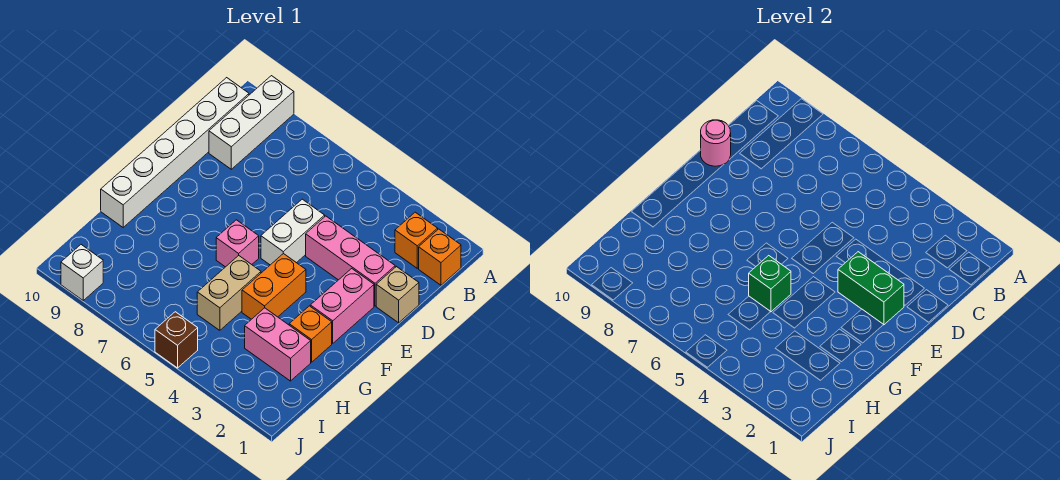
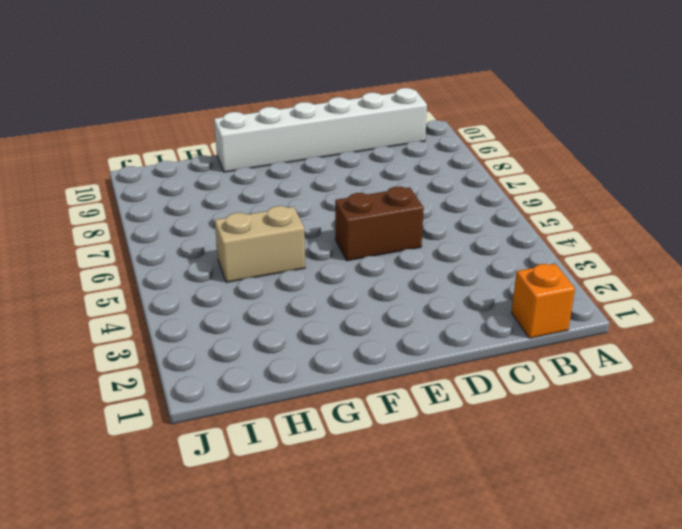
brown brick D5:E5 level 1 -> white brick D5:E5 level 1
none -> white brick A9:C9 level 1
none -> orange brick B2 level 1
none -> tan brick D1 level 1

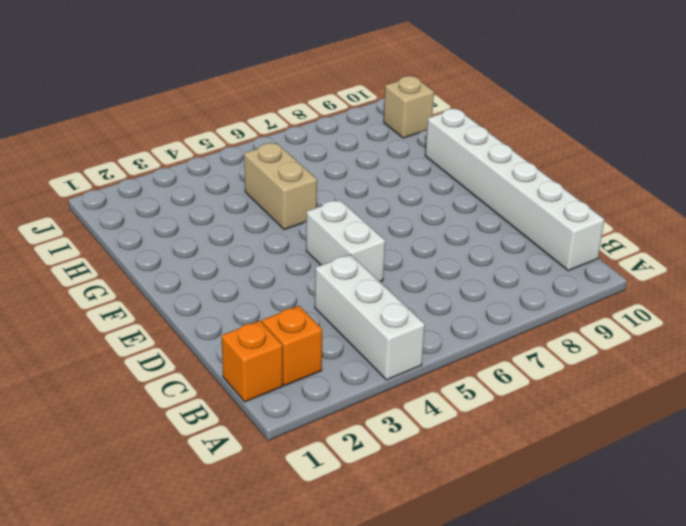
white brick A4:C4 level 1 -> white brick A9:C9 level 1
tan brick I10 level 1 -> tan brick D1 level 1
none -> pink brick D2:D4 level 1
none -> pink brick E2:F2 level 1
none -> orange brick F4:G4 level 1

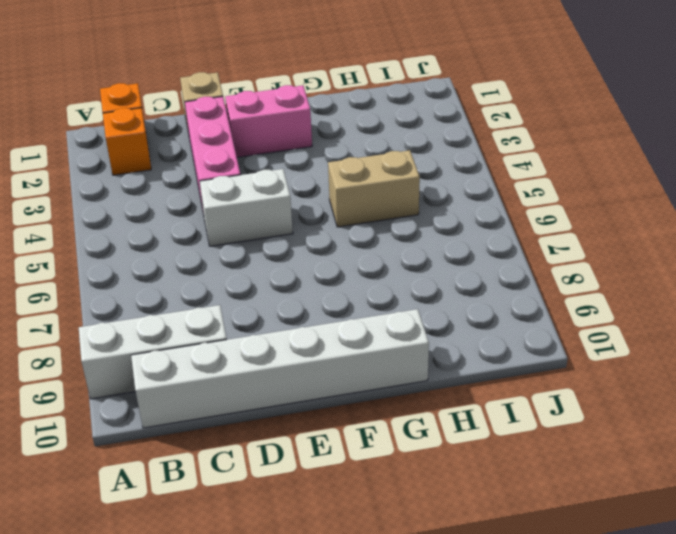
none -> orange brick F4:G4 level 1
none -> pink brick F6 level 1
none -> orange brick G2 level 1

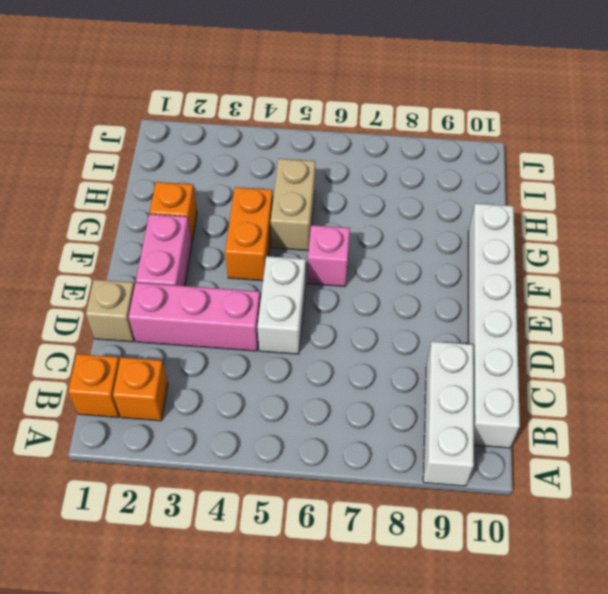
none -> pink brick H2:H3 level 1
none -> brown brick J5 level 1
none -> white brick J9 level 1

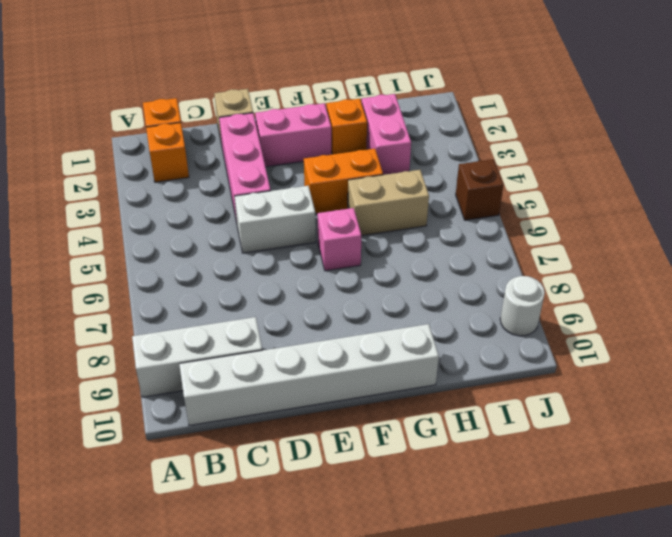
white round brick J9 level 1 -> white brick J9 level 1
none -> pink round brick D10 level 2
none -> green brick E2:E3 level 2
none -> green brick G5 level 2

